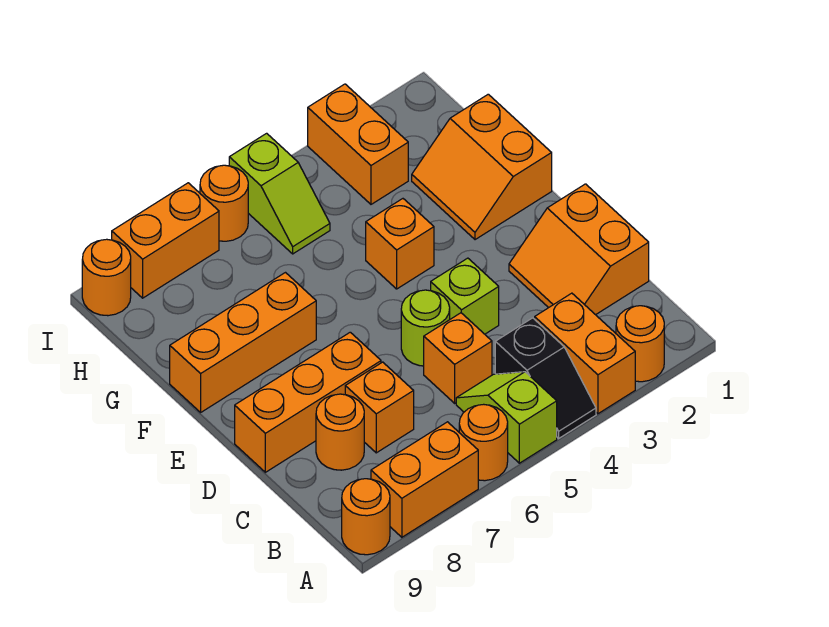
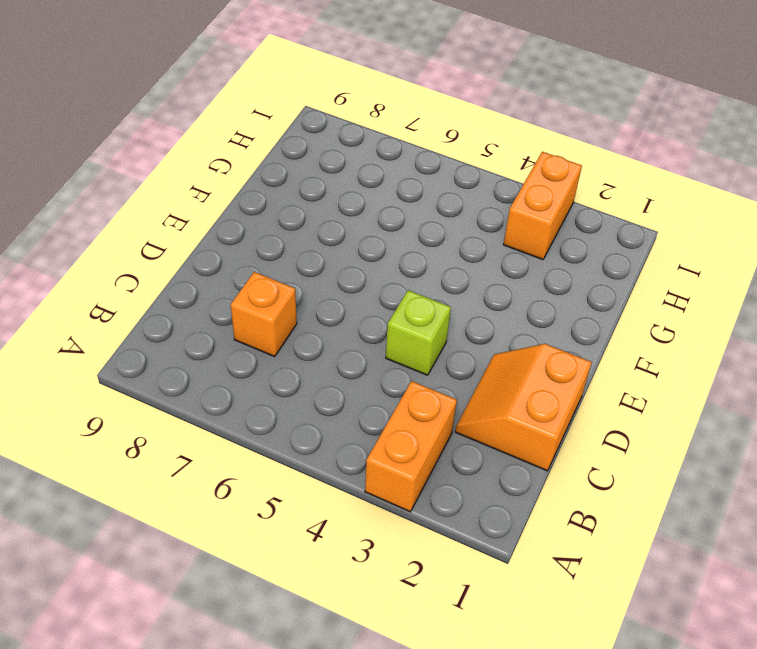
none -> orange round brick A2 level 1
none -> black slope A4:B4 level 1 top B
none -> lime slope A5:B5 level 1 top A

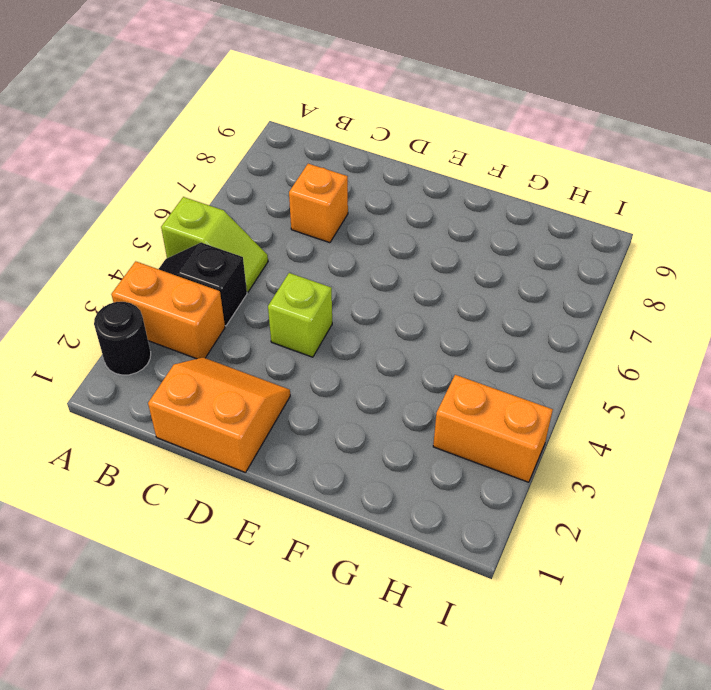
black round brick A2 level 1 -> orange round brick A2 level 1
none -> orange round brick A6 level 1
none -> orange brick A7:A8 level 1
none -> orange round brick A9 level 1

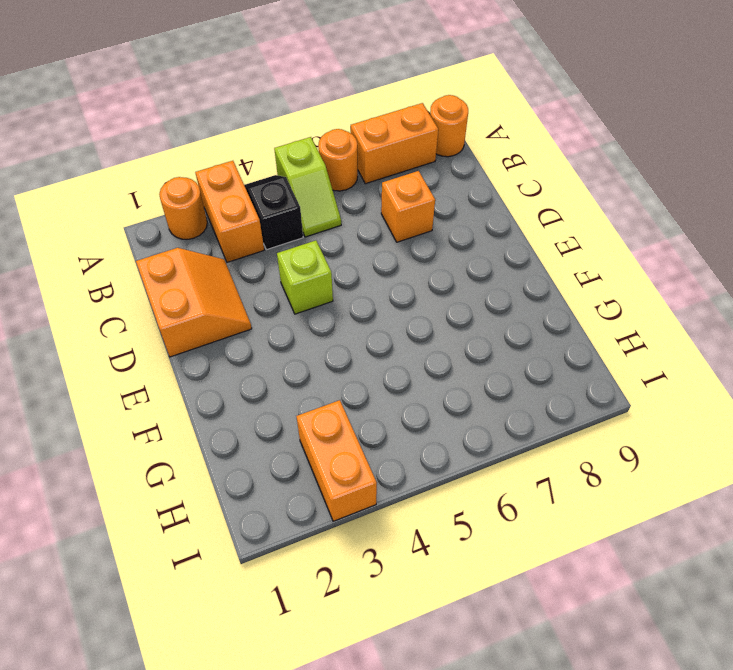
none -> orange brick C5 level 1
none -> orange round brick C8 level 1
none -> lime round brick D5 level 1

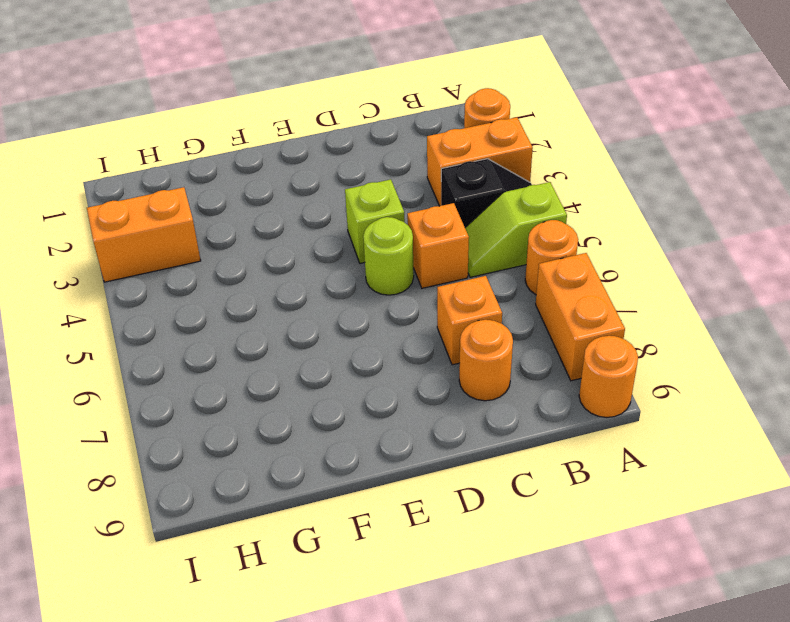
none -> orange slope C1:D2 level 1 top 1
none -> orange brick D7:D9 level 1
none -> orange slope F1:G2 level 1 top 1

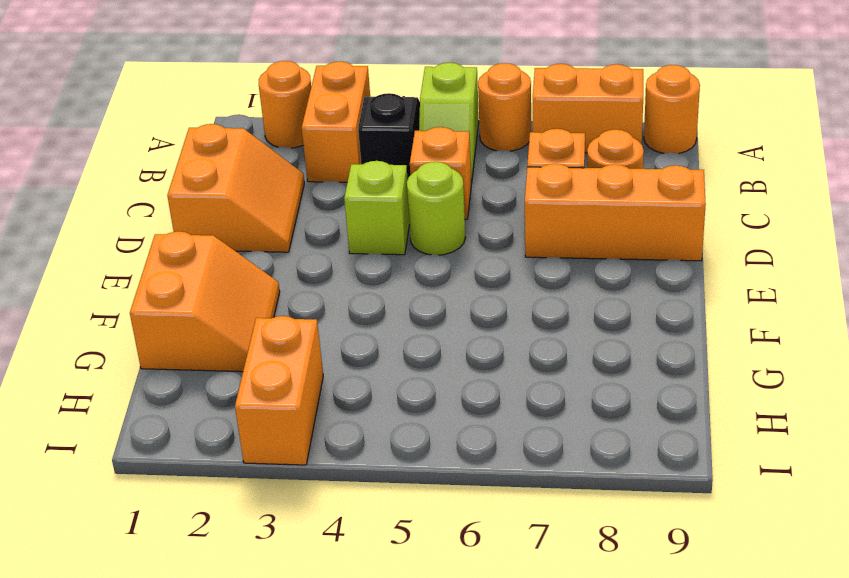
none -> orange brick F4 level 1
none -> orange brick F7:F9 level 1
none -> lime slope H5:I5 level 1 top I

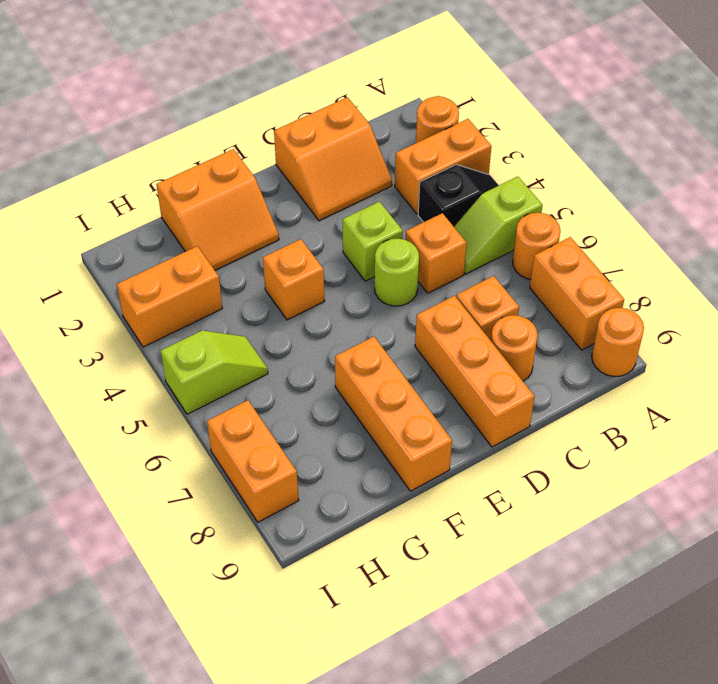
none -> orange round brick I6 level 1
none -> orange round brick I9 level 1

